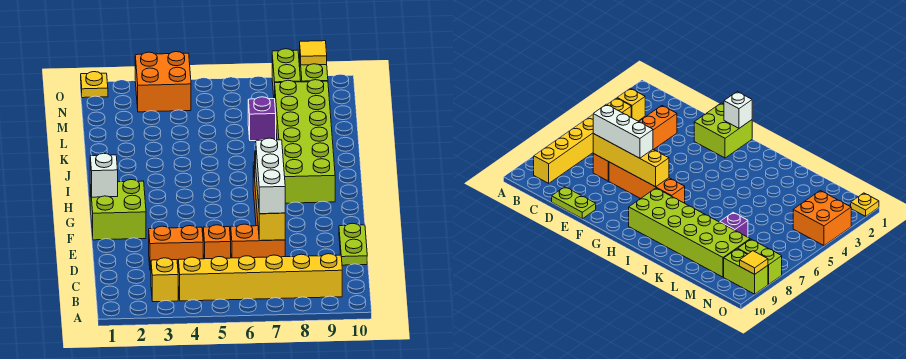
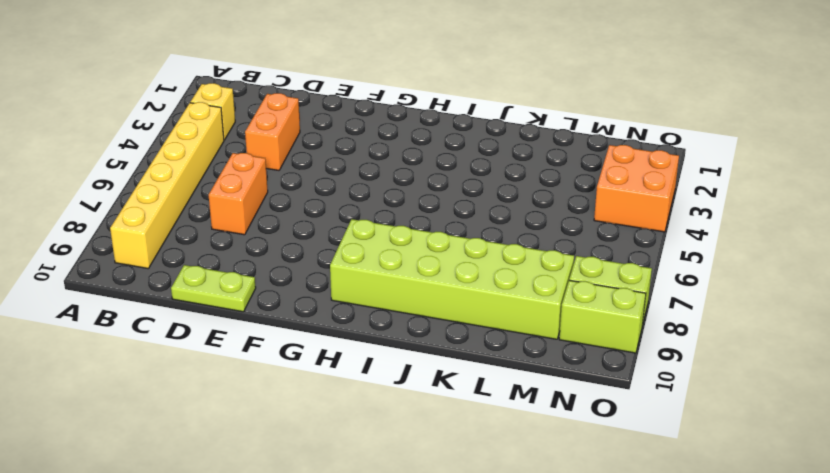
none -> orange brick D5 level 1
none -> orange brick E7:H7 level 1
none -> lime brick F1:G2 level 1

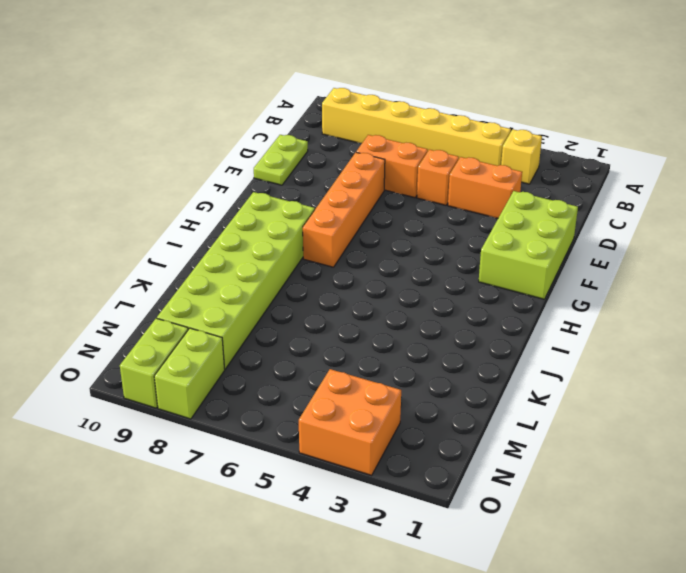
lime brick E1:G2 level 1 -> lime brick F1:G2 level 1
none -> purple brick L7 level 1
none -> yellow plate O1 level 1
none -> yellow brick D7:G7 level 2

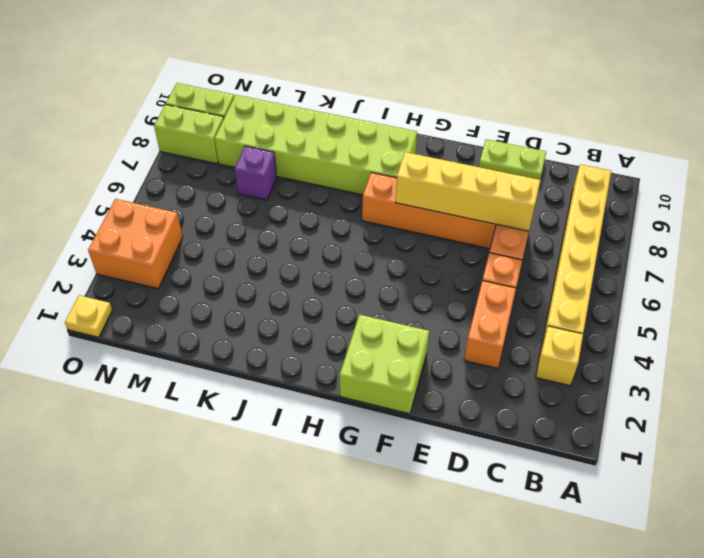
none -> white brick G1 level 2
none -> yellow tile O9 level 2
none -> white brick D7:F7 level 3

